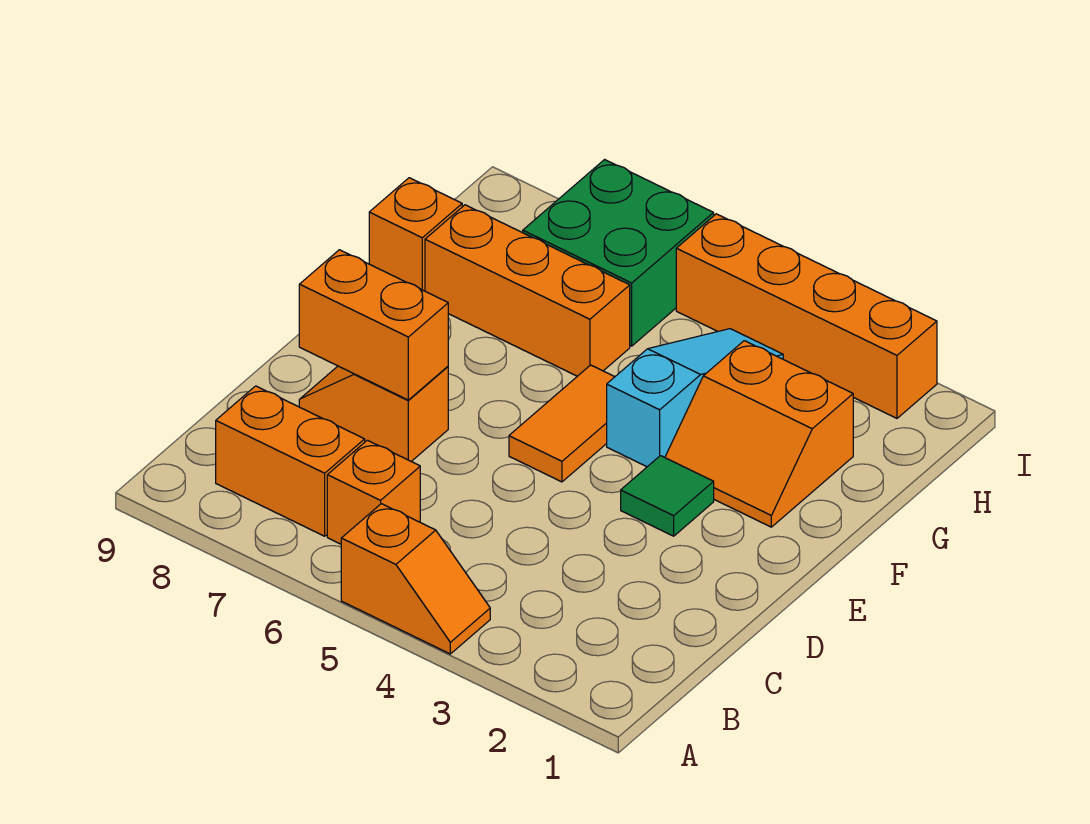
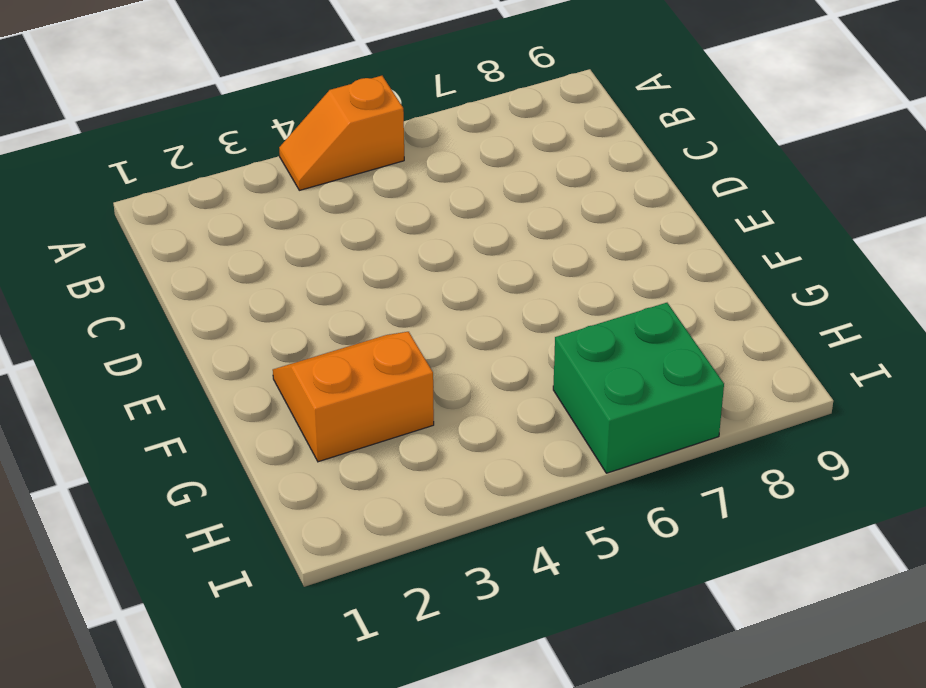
none -> orange brick B6 level 1
none -> orange brick B7:B8 level 1
none -> orange slope D7:D8 level 1 top 7

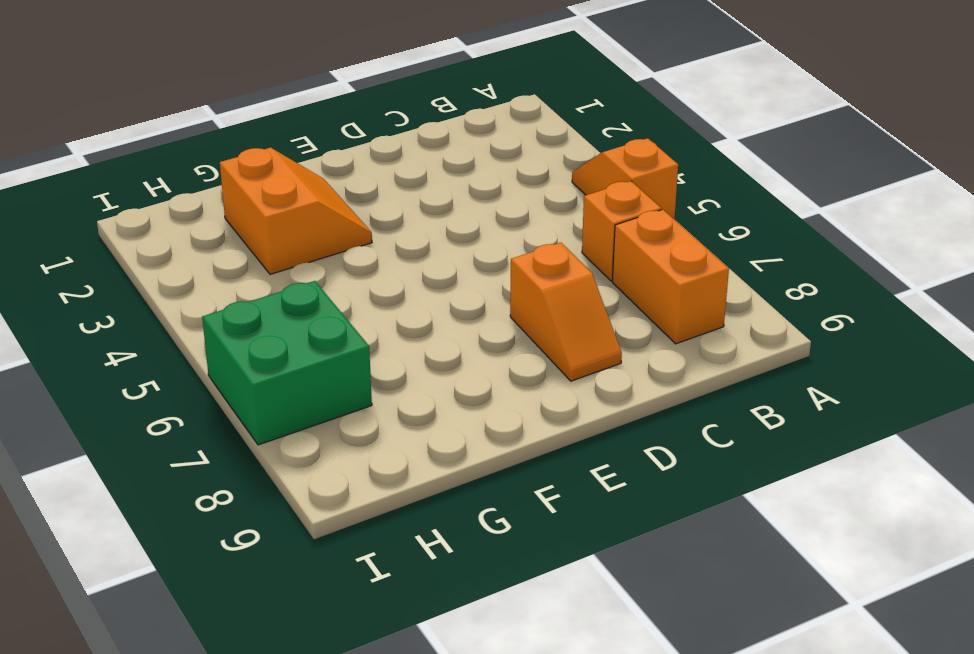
none -> green tile E3 level 1
none -> orange tile E5:F5 level 1
none -> cyan slope F4:H4 level 1 top F

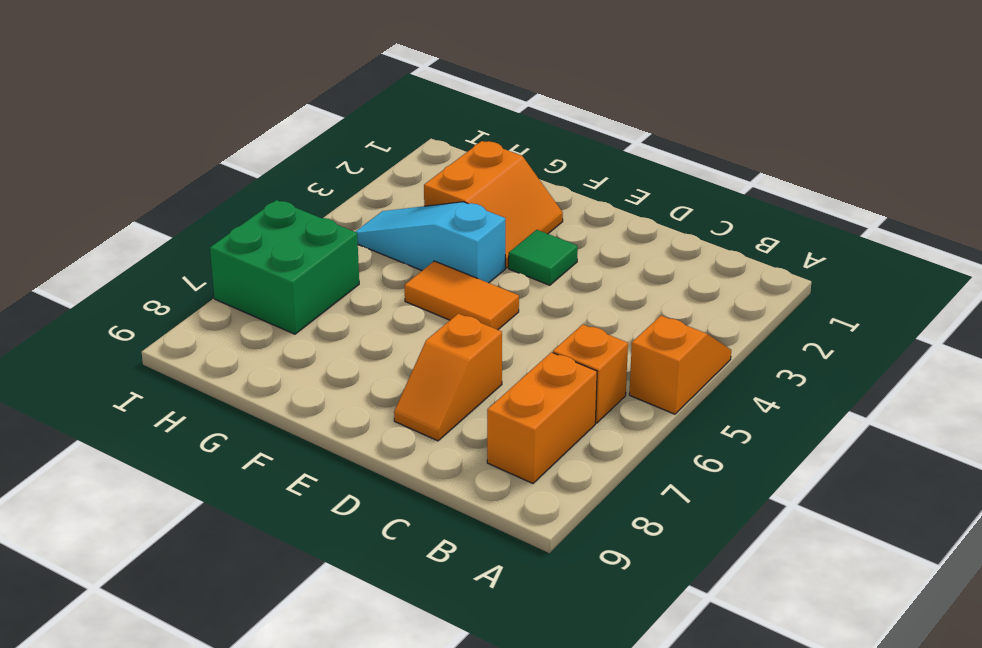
none -> orange brick G6:G8 level 1
none -> orange brick G9 level 1
none -> orange brick I2:I5 level 1

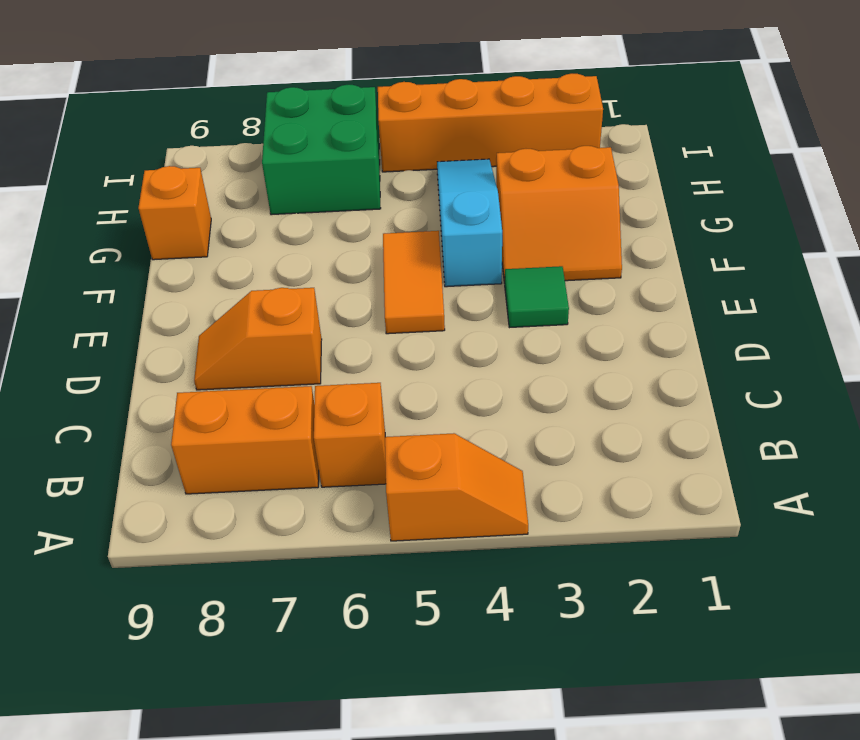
none -> orange brick G6:G8 level 1
none -> orange brick D7:D8 level 2

